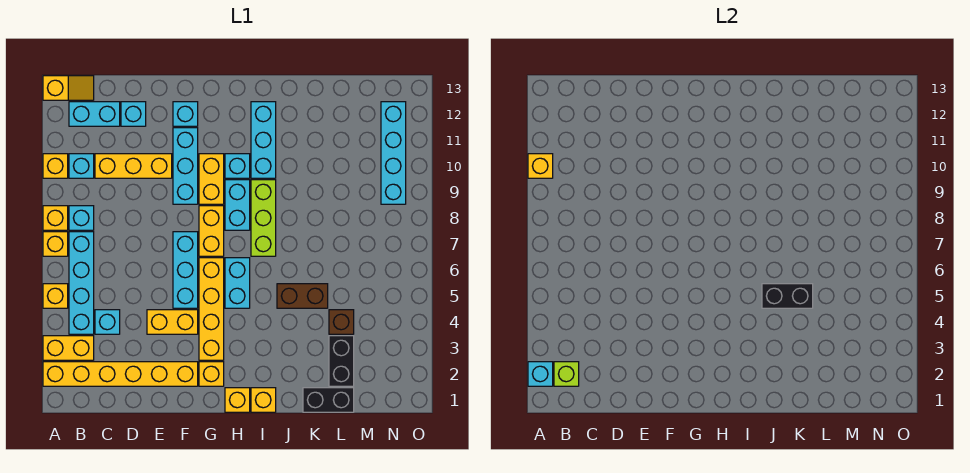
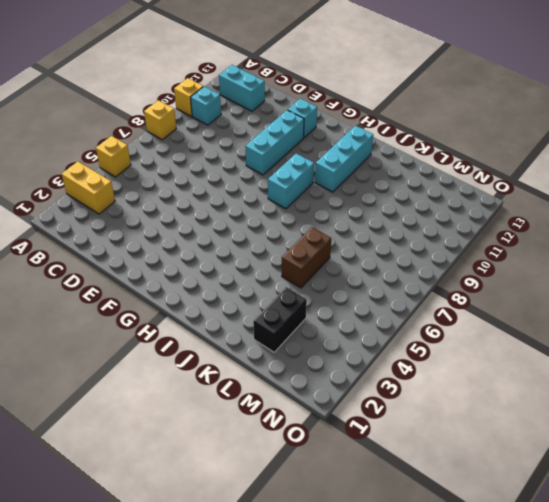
brown brick K5:K6 level 1 -> brown brick J5:K5 level 1
none -> yellow brick A2:F2 level 1
none -> yellow brick A7 level 1
none -> yellow slope A13:B13 level 1 top A
none -> cyan brick B4:B7 level 1

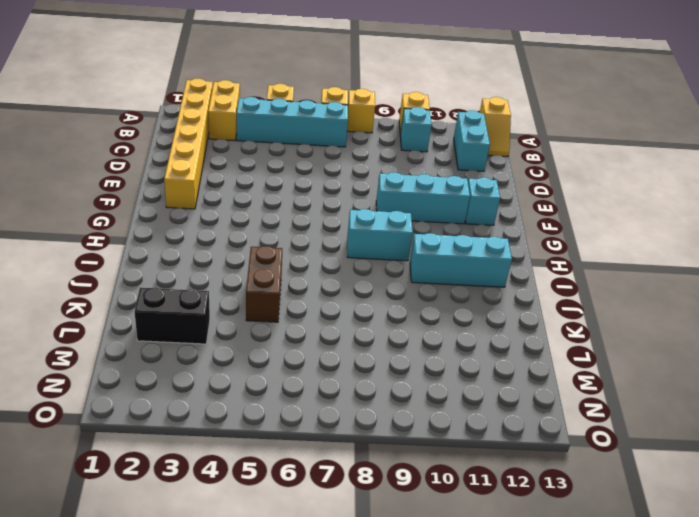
none -> cyan brick B8 level 1
none -> cyan brick C4 level 1
none -> yellow brick C10:E10 level 1
none -> cyan brick D12 level 1

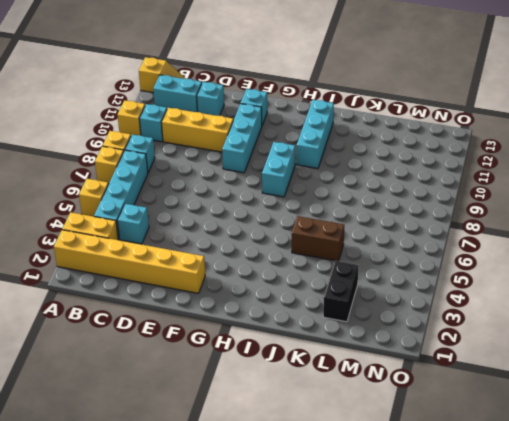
none -> yellow brick E4:F4 level 1
none -> cyan brick F5:F7 level 1
none -> yellow brick G2 level 1
none -> yellow brick G3:G6 level 1

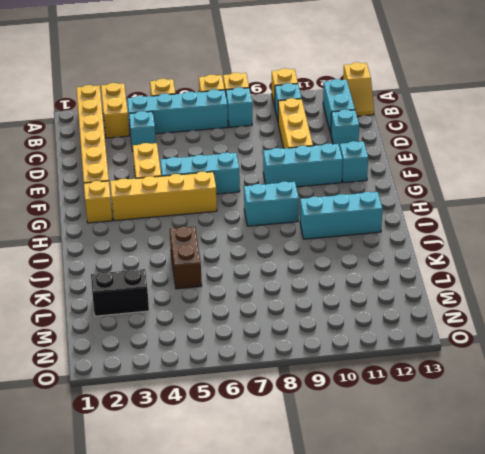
none -> yellow brick G7:G8 level 1
none -> yellow brick G9:G10 level 1
none -> yellow brick H1 level 1
none -> cyan brick H5:H6 level 1

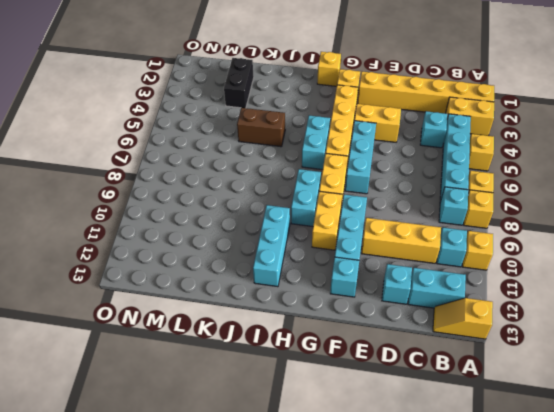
none -> cyan brick H10 level 1
none -> yellow brick I1 level 1
none -> lime brick I7:I9 level 1
none -> black brick K1:L1 level 1

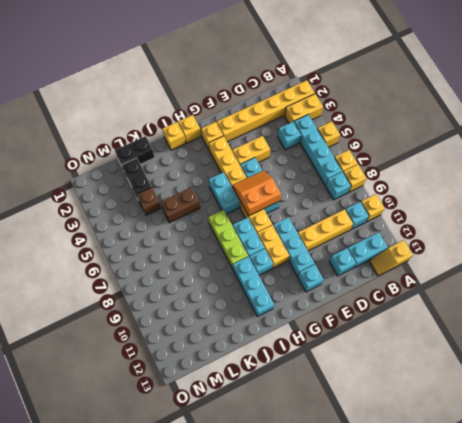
orange slope F6:G7 level 2 top 7 -> none
none -> cyan brick N9:N12 level 1
none -> cyan brick A2 level 2
none -> yellow brick A10 level 2
none -> lime brick B2 level 2

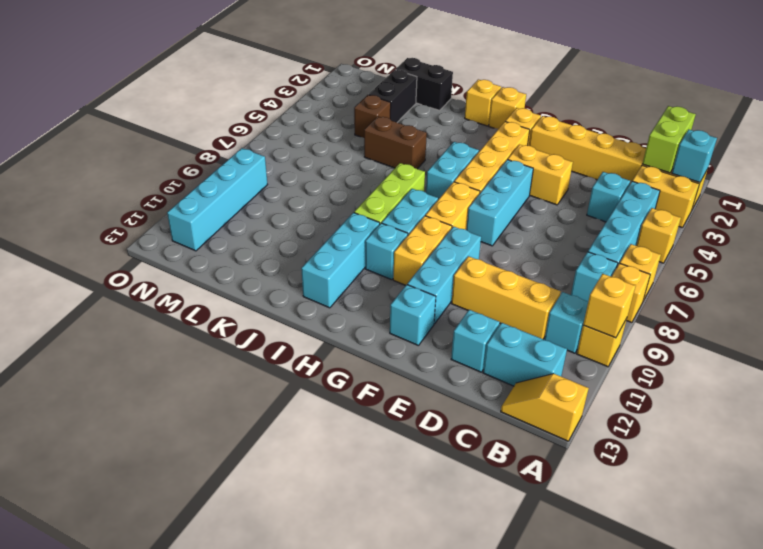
lime brick B1:B2 level 2 -> lime brick B2 level 2
none -> black brick J5:K5 level 2

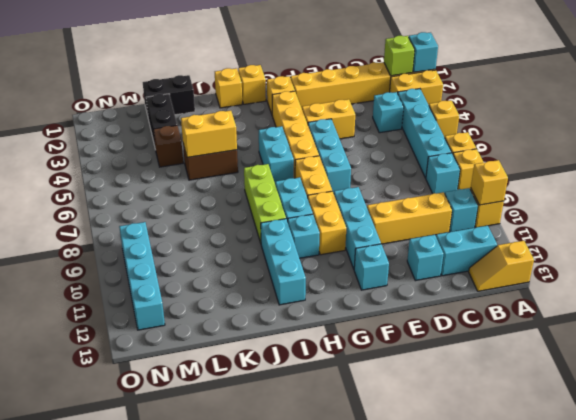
yellow brick J5:K5 level 2 -> black brick J5:K5 level 2

